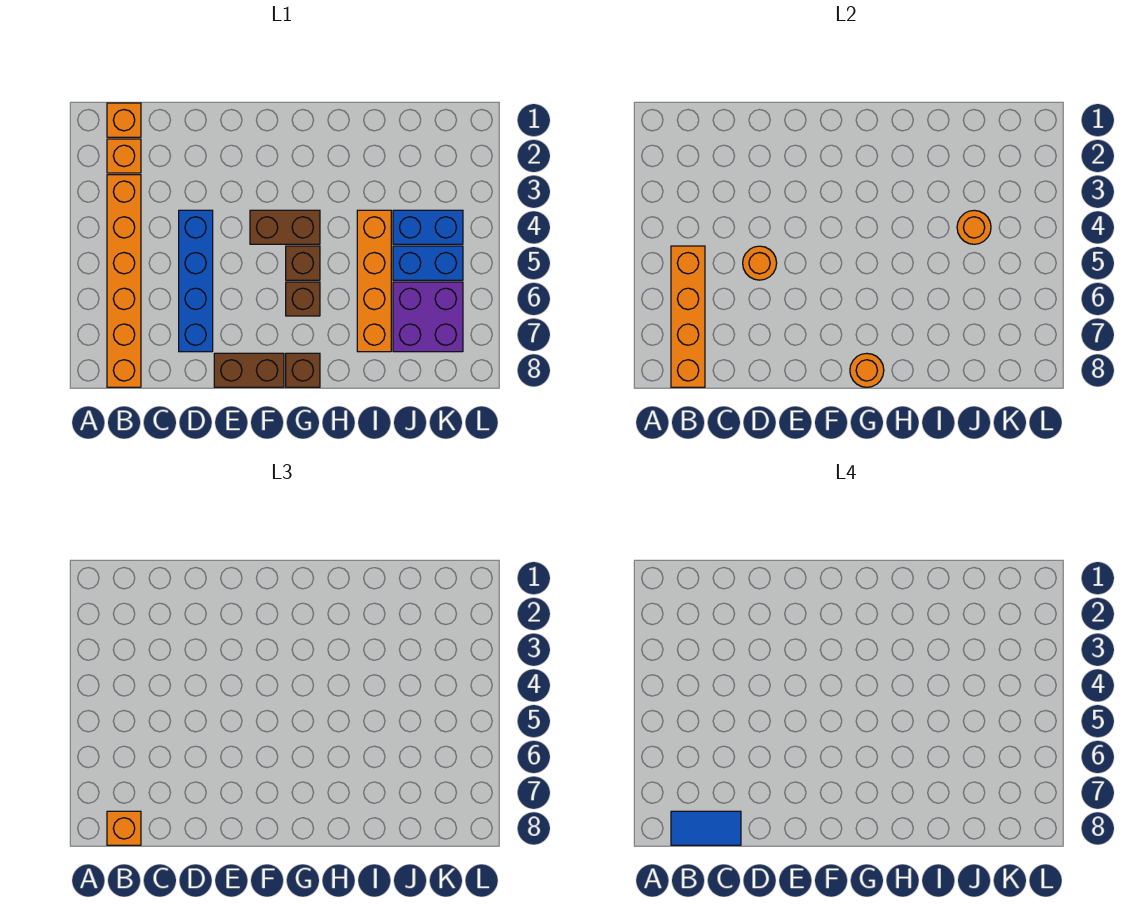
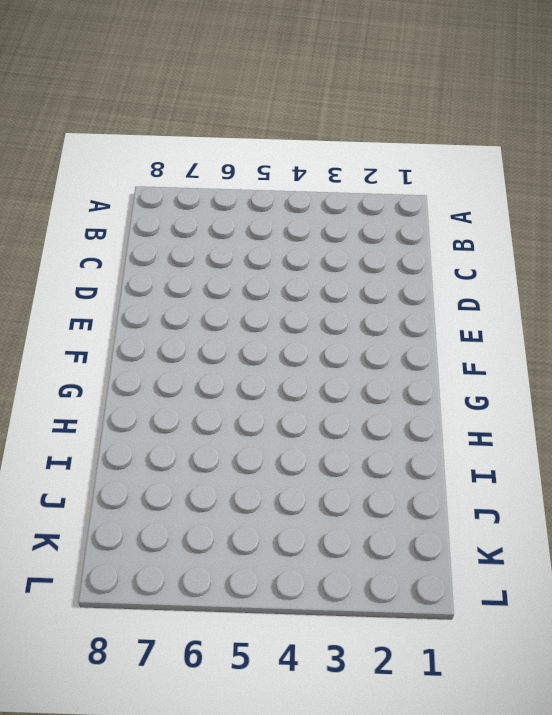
none -> orange brick B1 level 1
none -> orange brick B2 level 1
none -> orange brick B3:B8 level 1

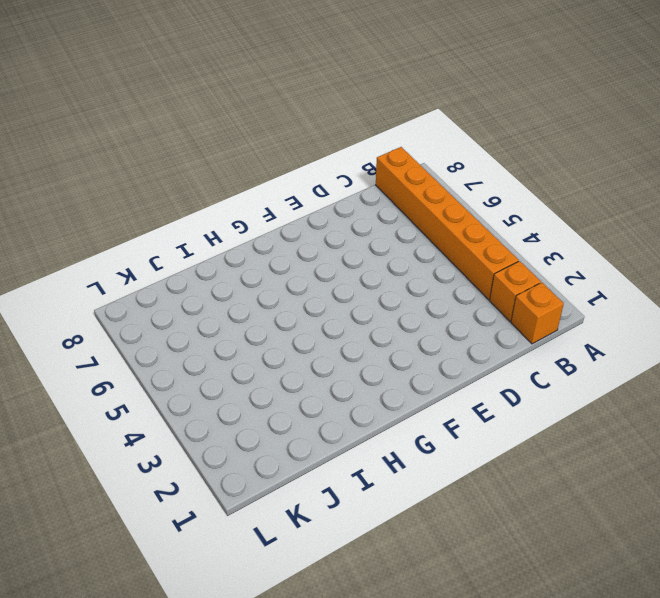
none -> blue brick D4:D7 level 1
none -> brown brick E8:F8 level 1
none -> brown brick F4:G4 level 1

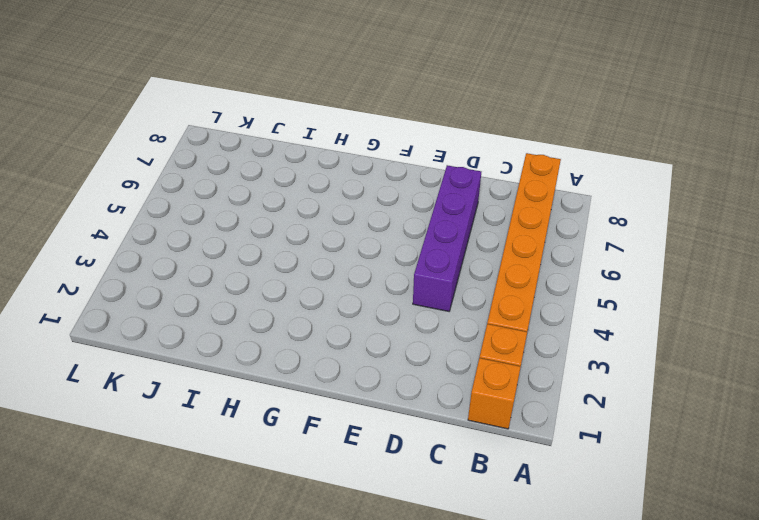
purple brick D4:D7 level 1 -> blue brick D4:D7 level 1
none -> brown brick E8:F8 level 1
none -> brown brick F4:G4 level 1
none -> brown brick G5 level 1

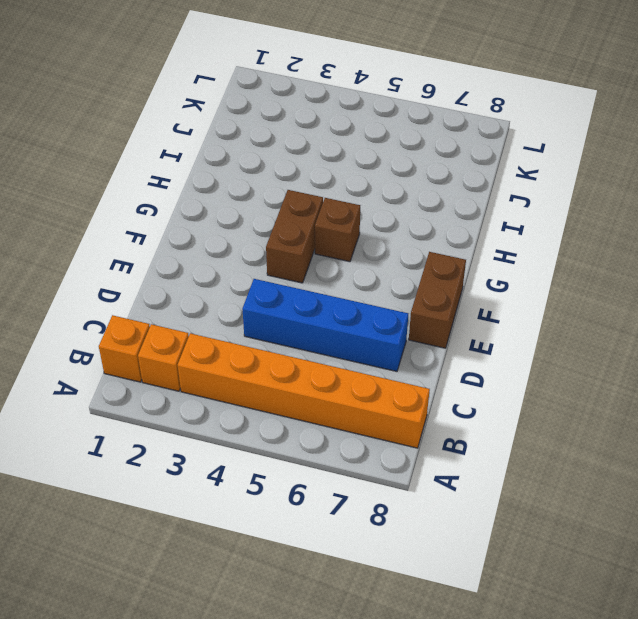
none -> brown brick G6 level 1
none -> brown brick G8 level 1
none -> orange brick I4:I7 level 1

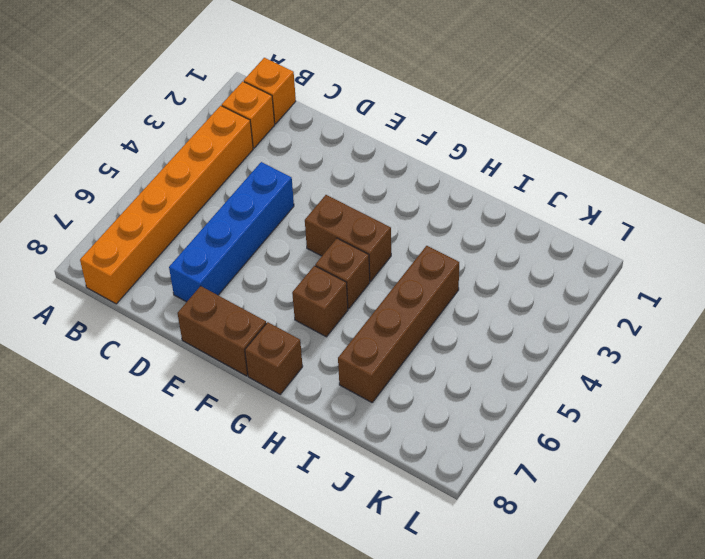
brown brick I4:I7 level 1 -> orange brick I4:I7 level 1
none -> blue brick J4:K4 level 1
none -> blue brick J5:K5 level 1
none -> purple brick J6:K7 level 1

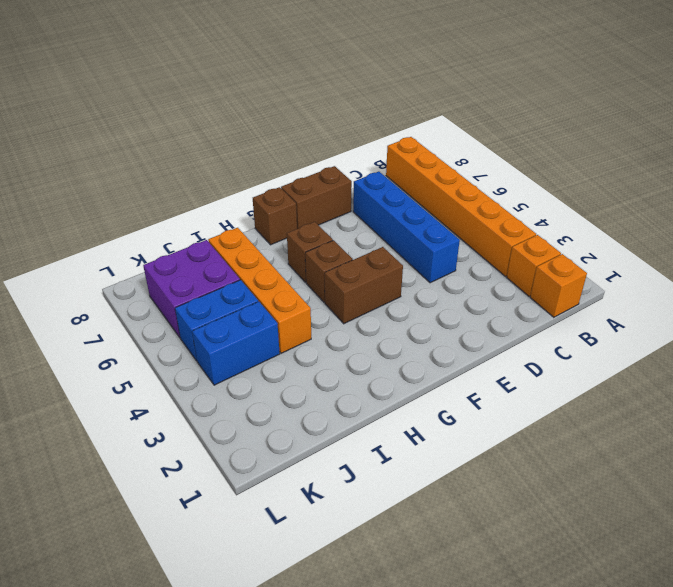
none -> orange brick B5:B8 level 2
none -> orange round brick D5 level 2
none -> orange round brick G8 level 2

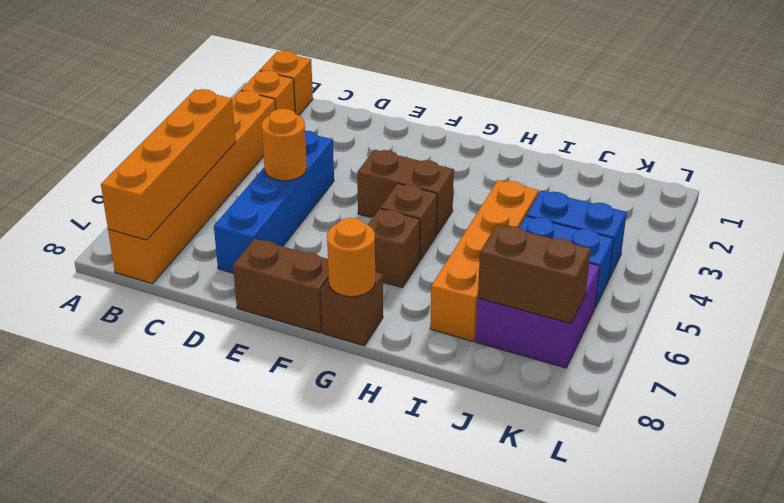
brown brick J7:K7 level 2 -> none
none -> orange round brick J4 level 2
none -> orange brick B8 level 3
none -> blue tile B8:C8 level 4

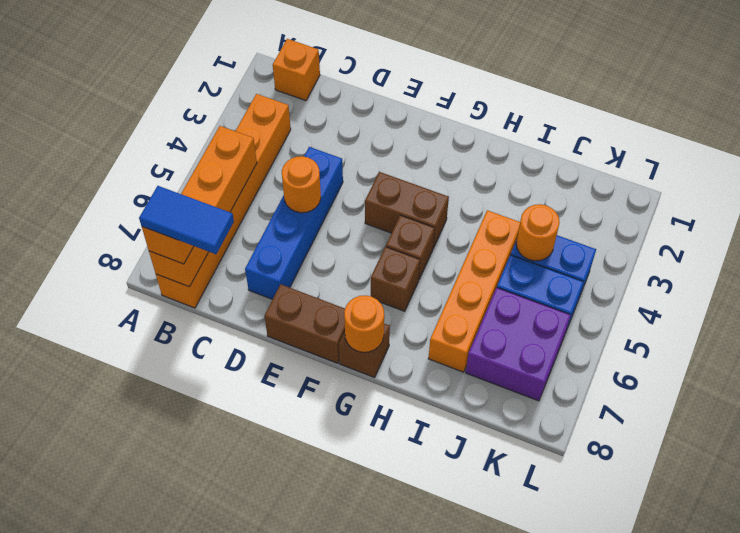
none -> orange brick B2 level 1

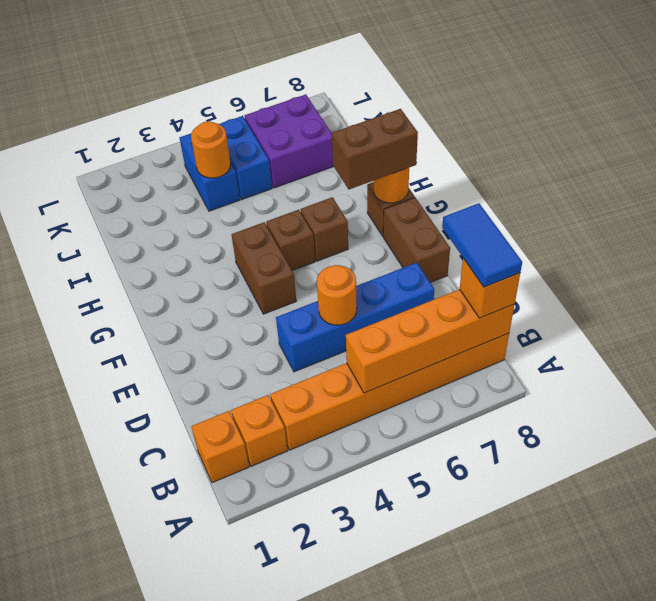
brown brick G7:G8 level 3 -> none
none -> orange brick I4:I7 level 1

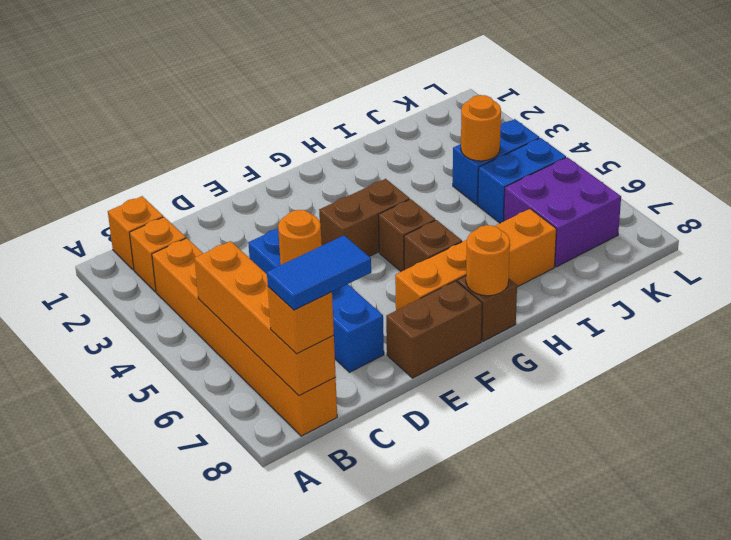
orange brick F7:I7 level 1 -> orange brick I4:I7 level 1

